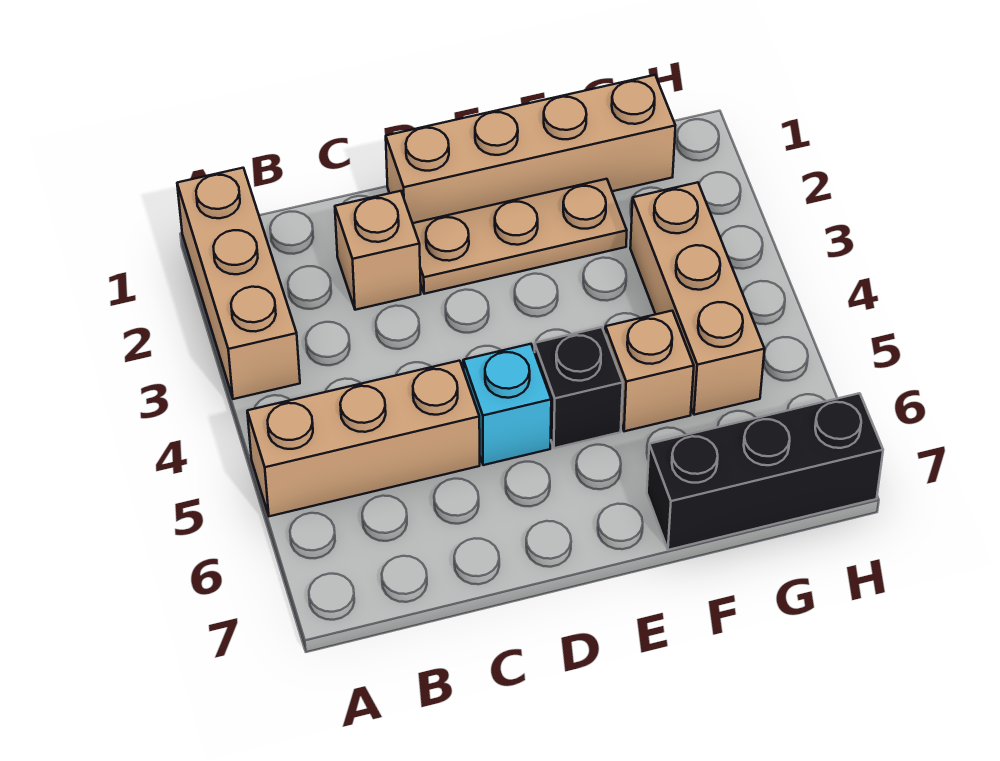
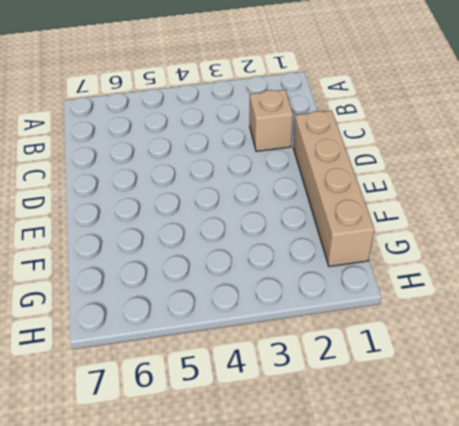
none -> tan brick A1:A3 level 1
none -> tan brick A5:C5 level 1

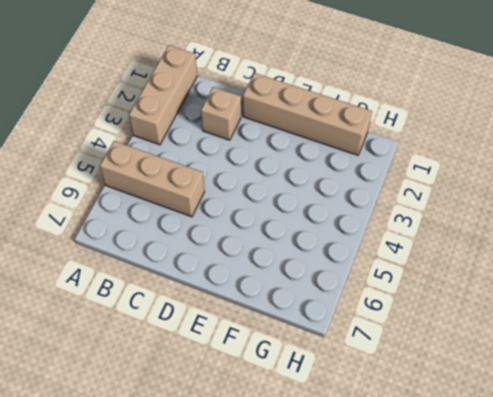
none -> tan plate D2:F2 level 1
none -> cyan brick D5 level 1

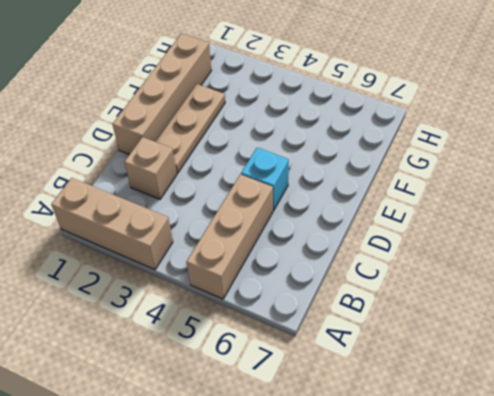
none -> black brick E5 level 1
none -> tan brick F5 level 1

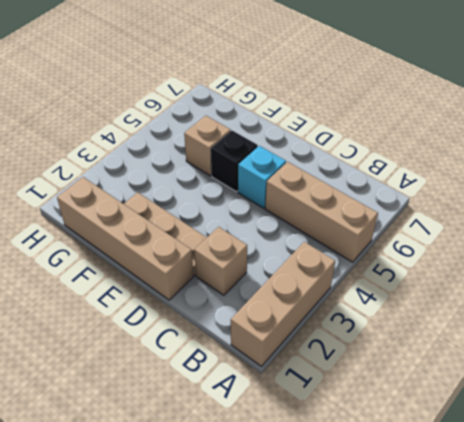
none -> black brick F7:H7 level 1
none -> tan brick G3:G5 level 1

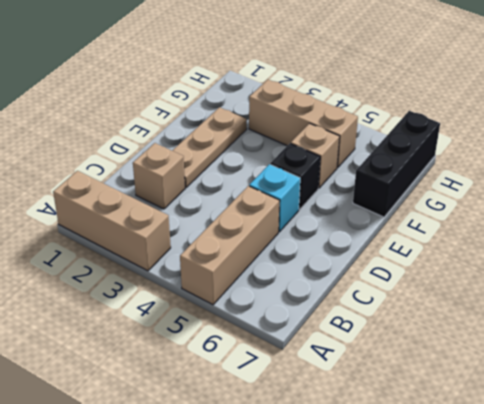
none -> tan brick D1:G1 level 1

